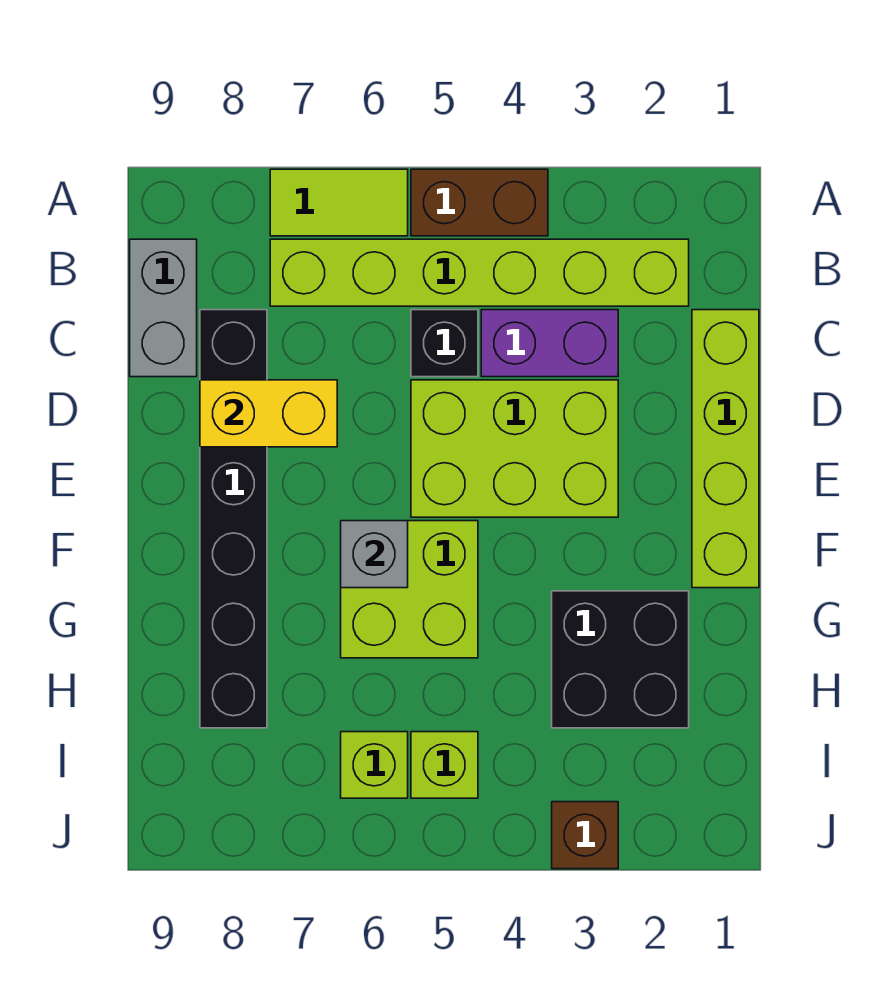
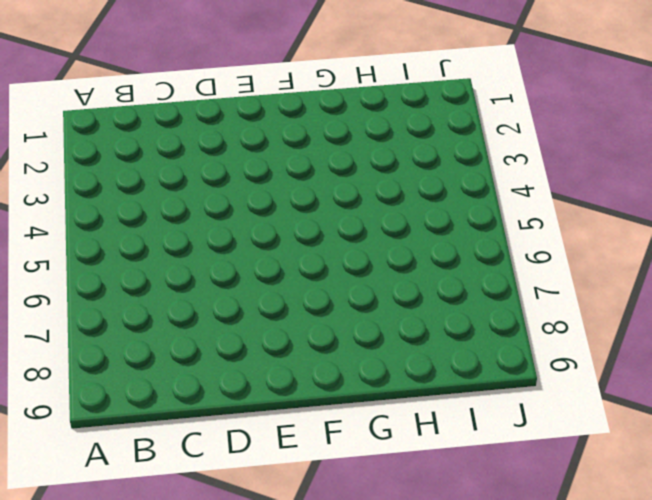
none -> brown brick A4:A5 level 1
none -> lime tile A6:A7 level 1
none -> lime brick B2:B7 level 1

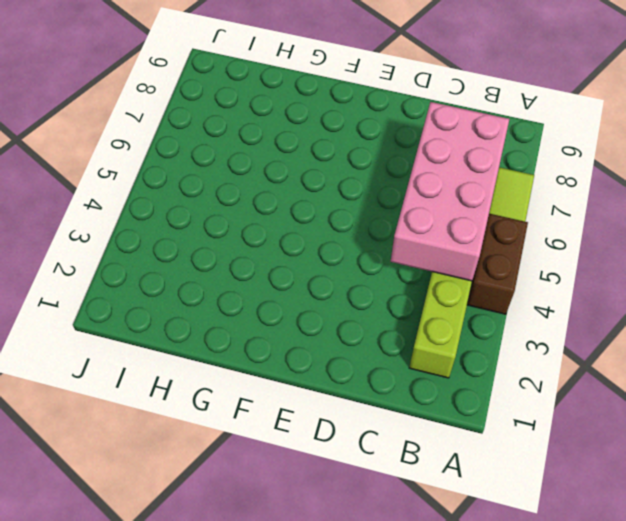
pink brick B4:C7 level 2 -> none
none -> grey brick B9:C9 level 1
none -> lime brick C1:F1 level 1
none -> purple brick C3:C4 level 1

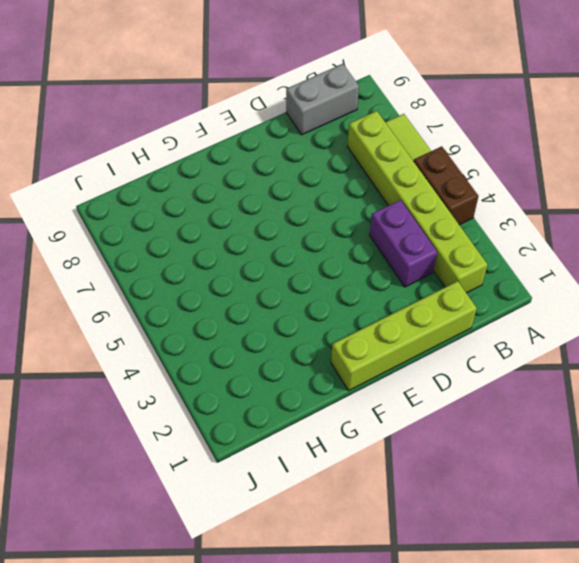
none -> black brick C5 level 1
none -> black brick C8:H8 level 1
none -> lime brick D3:E5 level 1

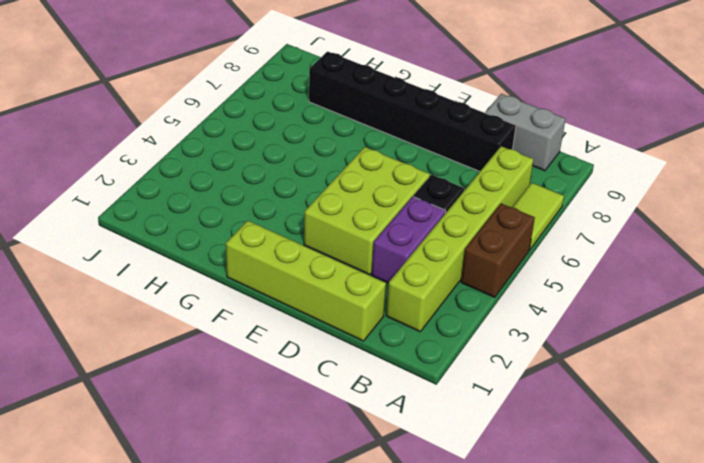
none -> lime brick F5:G6 level 1
none -> black brick G2:H3 level 1
none -> lime brick I5 level 1

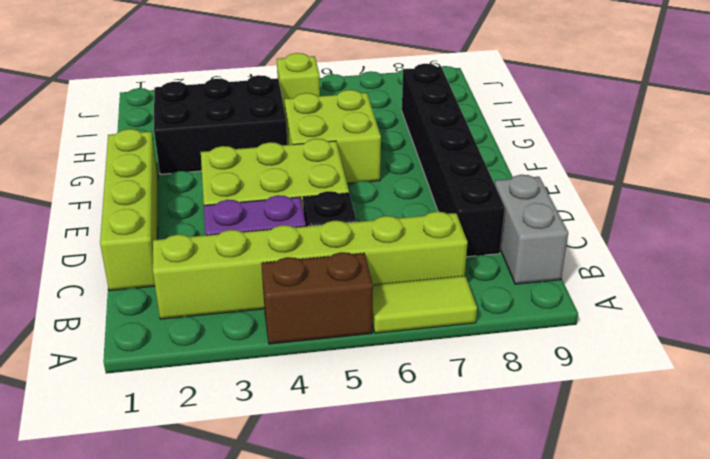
black brick G2:H4 level 1 -> black brick G2:H3 level 1
none -> lime brick I6 level 1
none -> brown brick J3 level 1
none -> yellow brick D7:D8 level 2

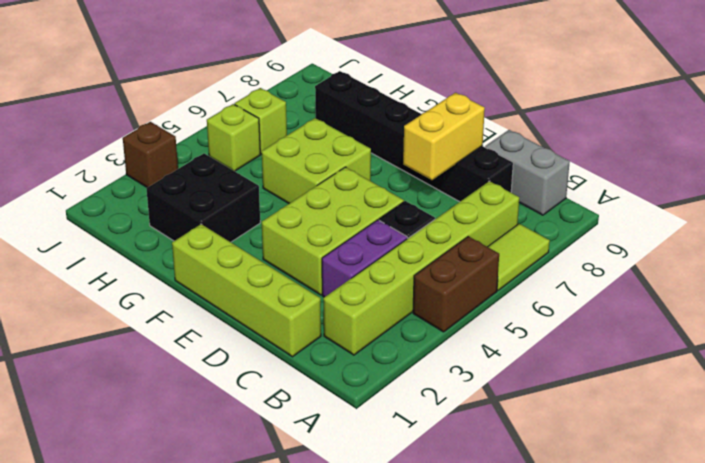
none -> grey brick F6 level 2

